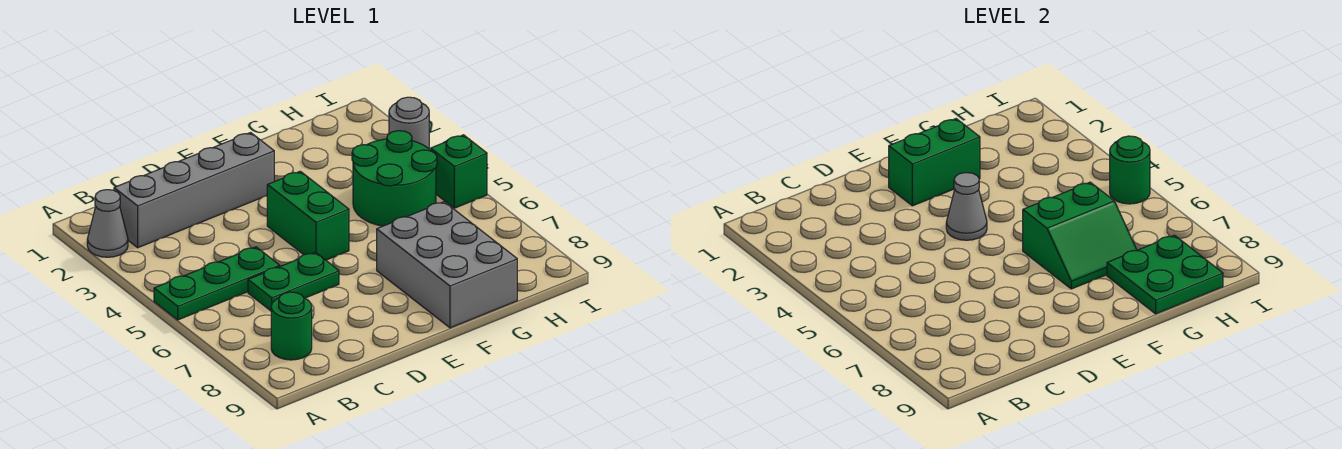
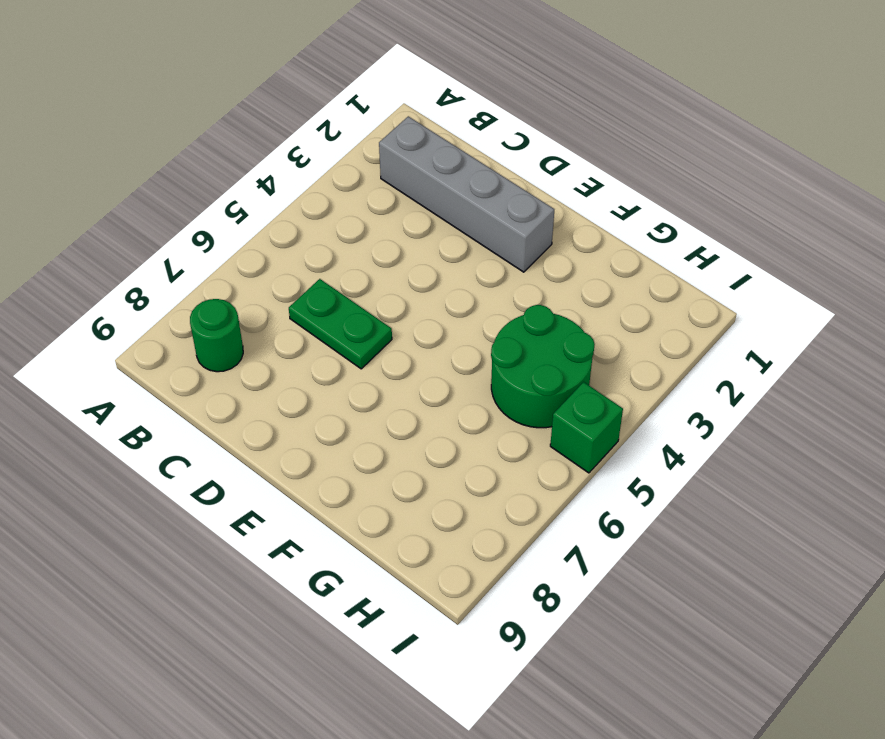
none -> grey cone A2 level 1
none -> green plate A5:C5 level 1
none -> green brick E4:E5 level 1

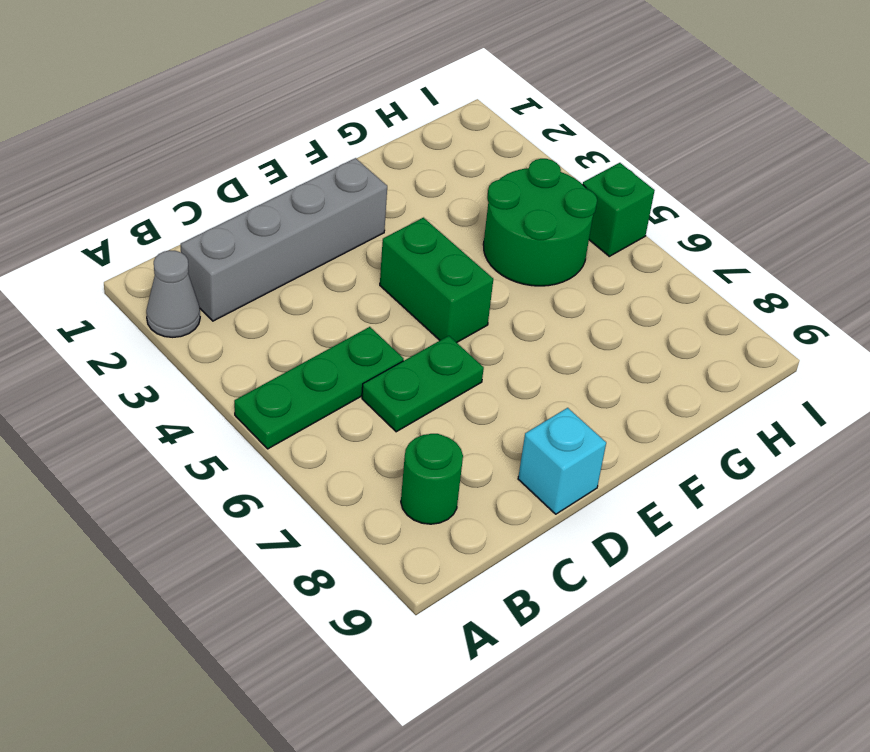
cyan brick D9 level 1 -> none
none -> grey brick F7:G9 level 1
none -> grey round brick I3 level 1
none -> green brick E2:F2 level 2

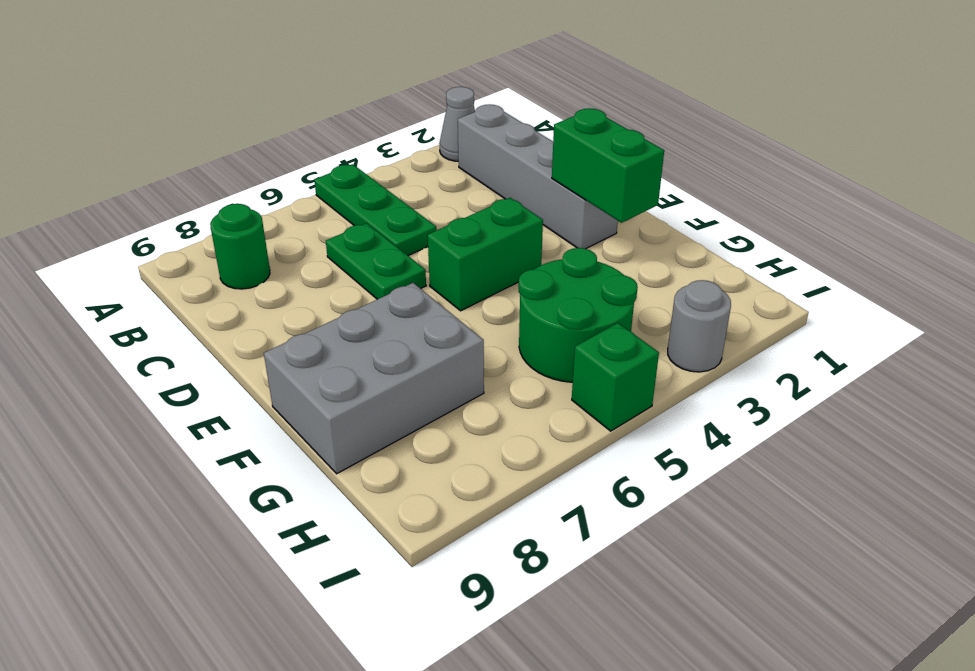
none -> grey cone E4 level 2
none -> green slope F6:G7 level 2 top 6
none -> green plate G8:H9 level 2

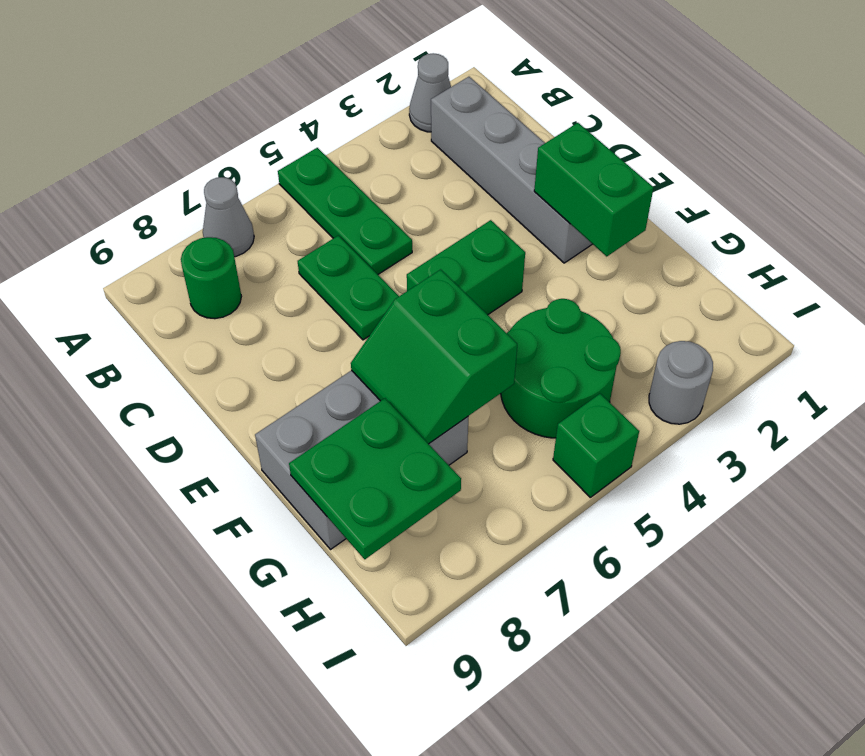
grey cone A7 level 1 -> grey cone E4 level 2
none -> green round brick I5 level 2

